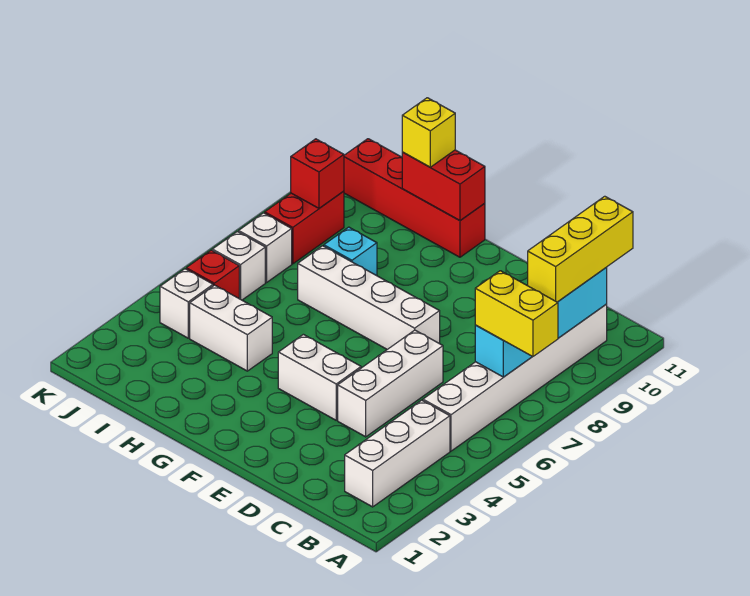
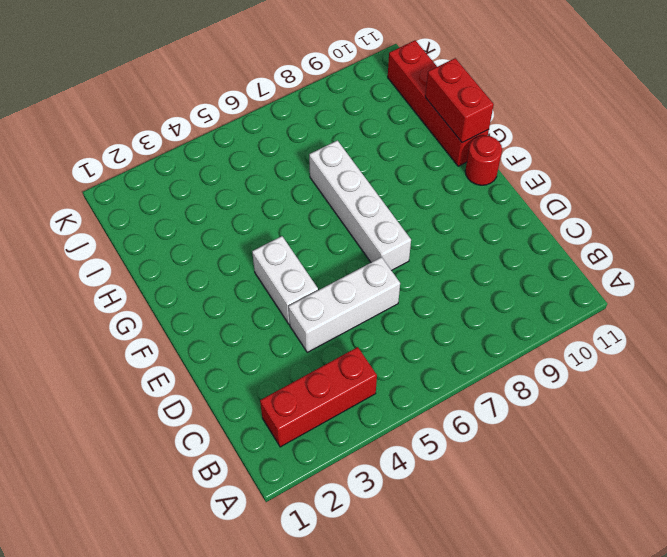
red brick B2:B4 level 1 -> white brick B2:B4 level 1
red round brick F11 level 1 -> none
none -> white brick B5:B10 level 1
none -> white brick H4:I4 level 1
none -> cyan brick H8 level 1

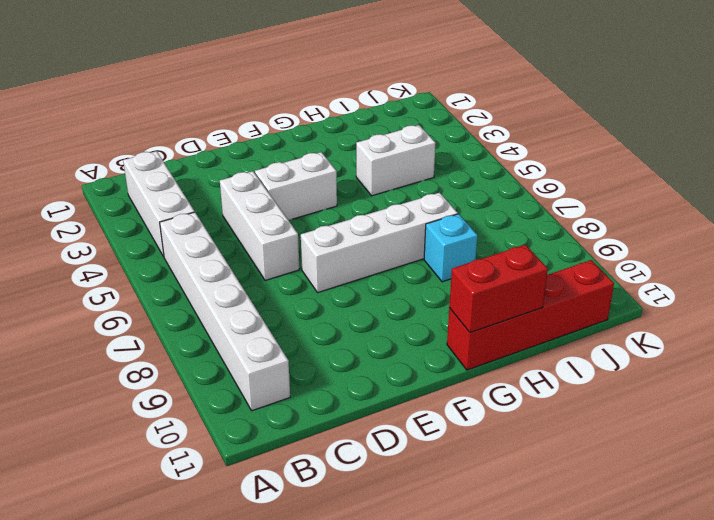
none -> white brick J4 level 1
none -> red brick J5 level 1
none -> white brick J6 level 1

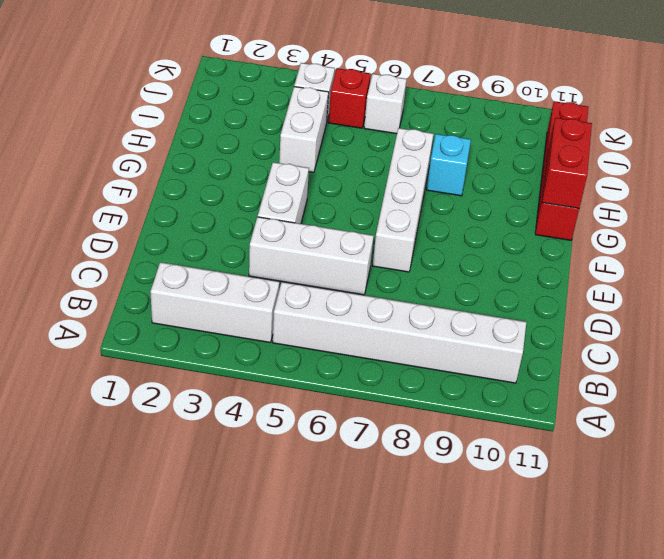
none -> white brick J7 level 1
none -> red brick J8:J9 level 1
none -> cyan brick B7:B10 level 2

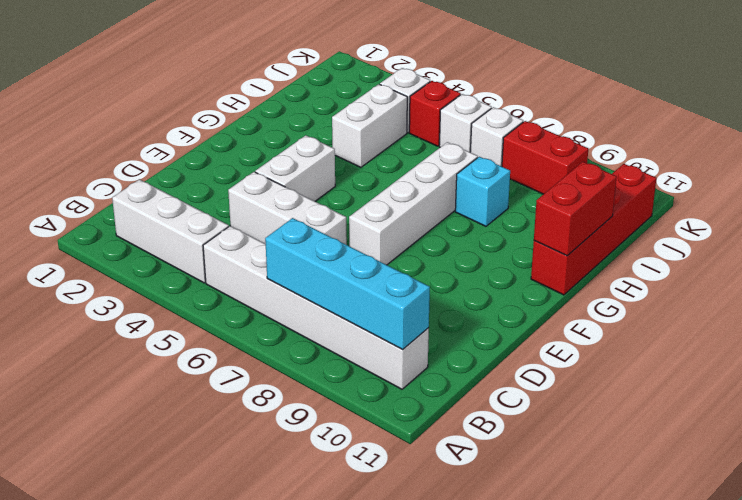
none -> red brick J9 level 2
none -> yellow brick A7:B7 level 3
none -> yellow brick B9:B11 level 3

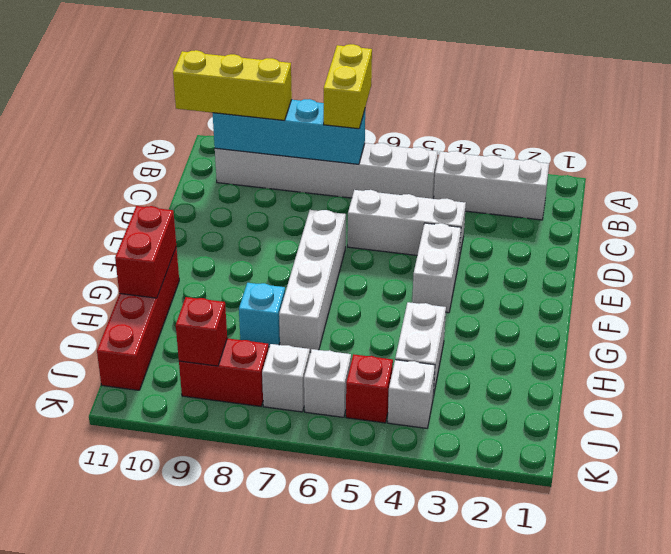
none -> yellow brick H11 level 3

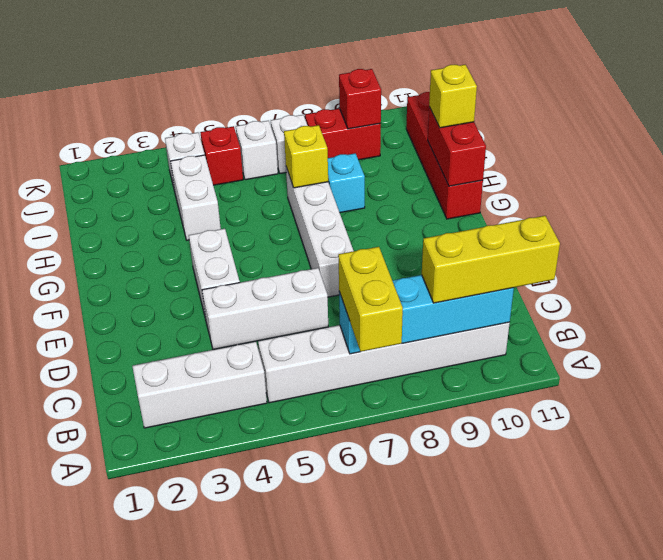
yellow brick H7 level 2 -> none

